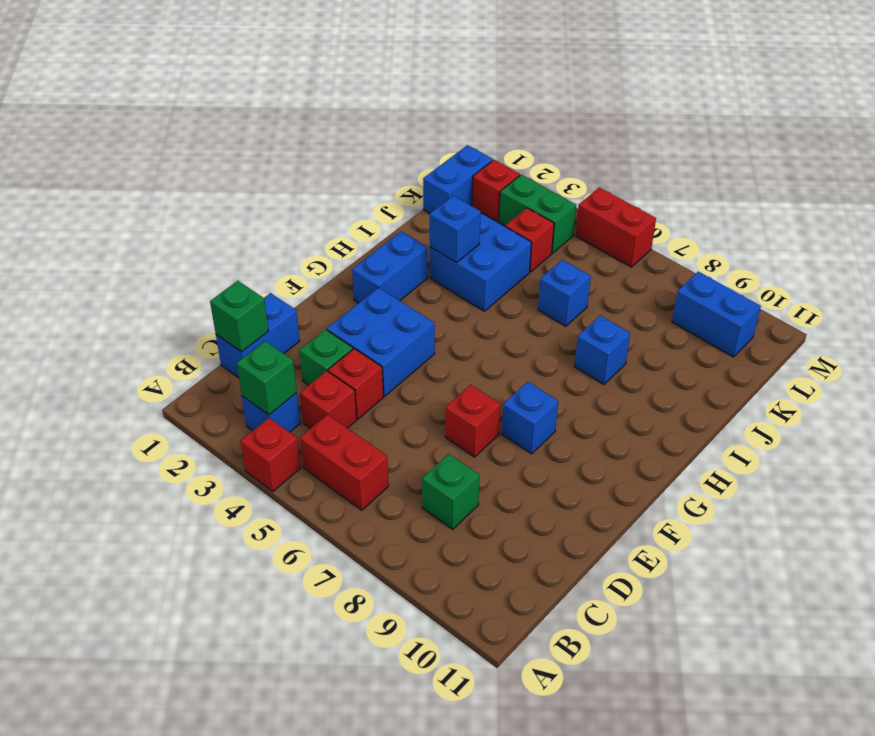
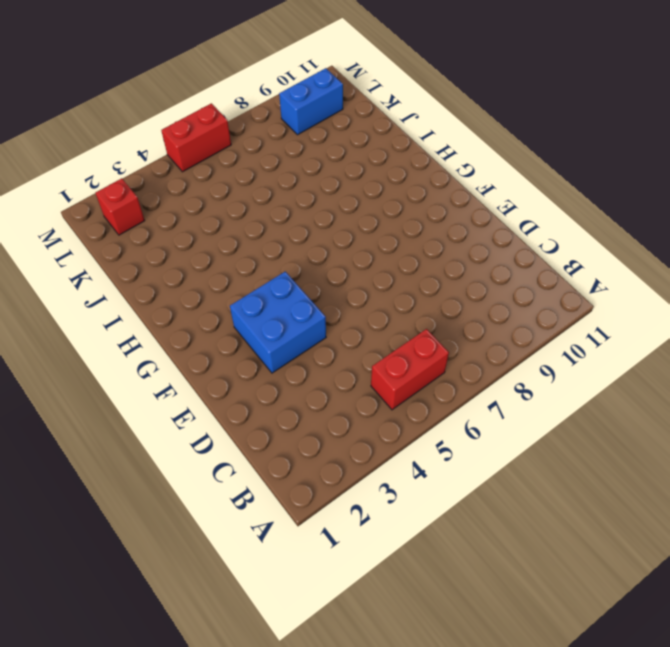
none -> red brick A4 level 1
none -> blue brick B3 level 1
none -> blue brick C1:D1 level 1

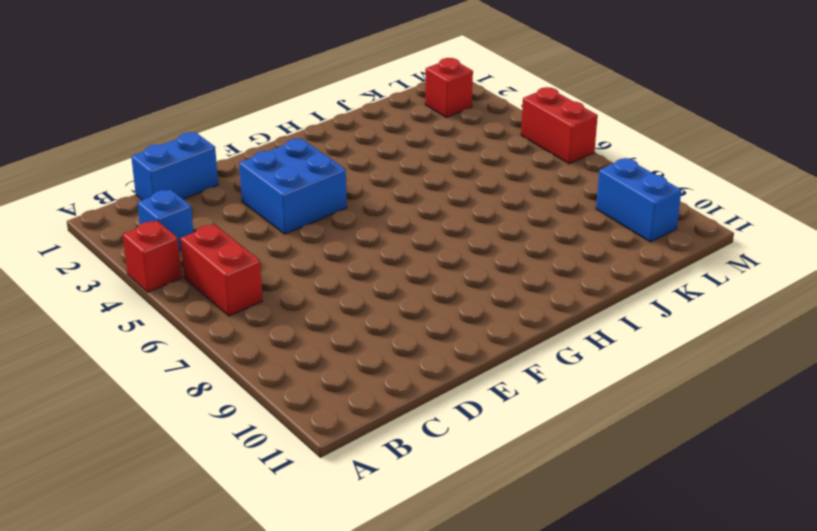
none -> red brick C4 level 1
none -> green brick C8 level 1
none -> green brick D3 level 1

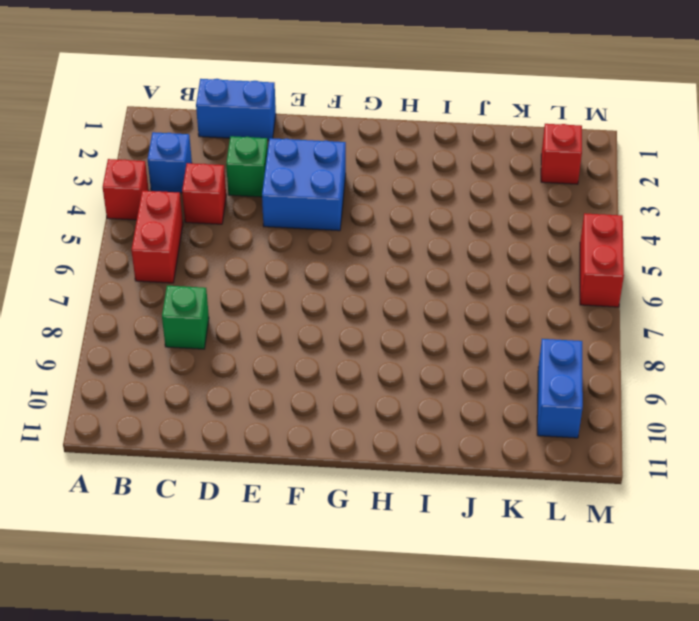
none -> red brick D4 level 1
none -> red brick E7 level 1
none -> blue brick F8 level 1

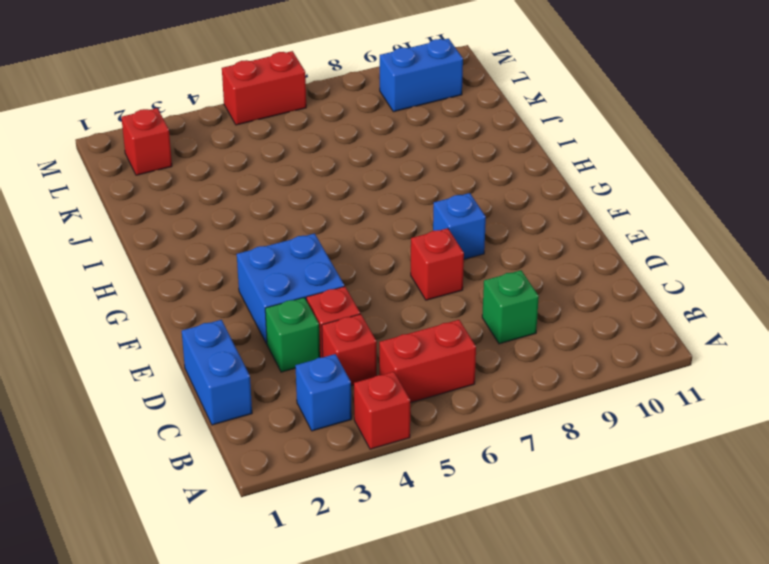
none -> blue brick G2:H2 level 1
none -> blue brick I3:J4 level 1
none -> blue brick I8 level 1

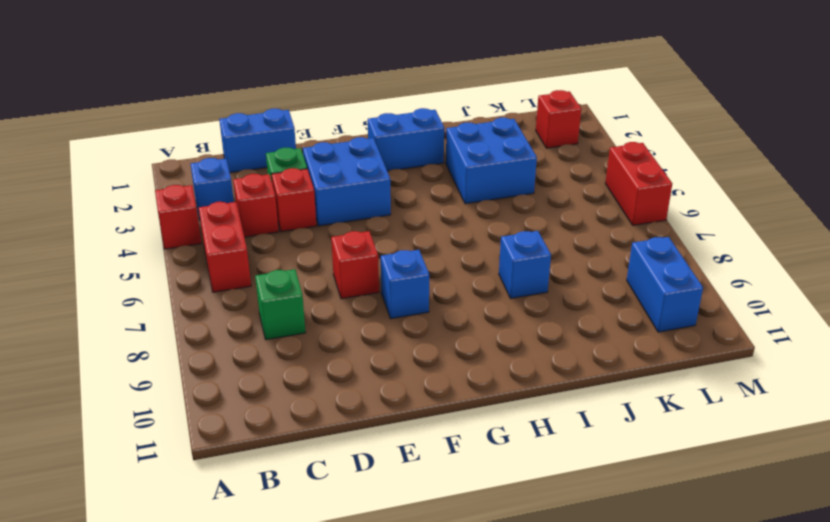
none -> blue brick J6 level 1
none -> blue brick K1:L1 level 1
none -> red brick K4 level 1

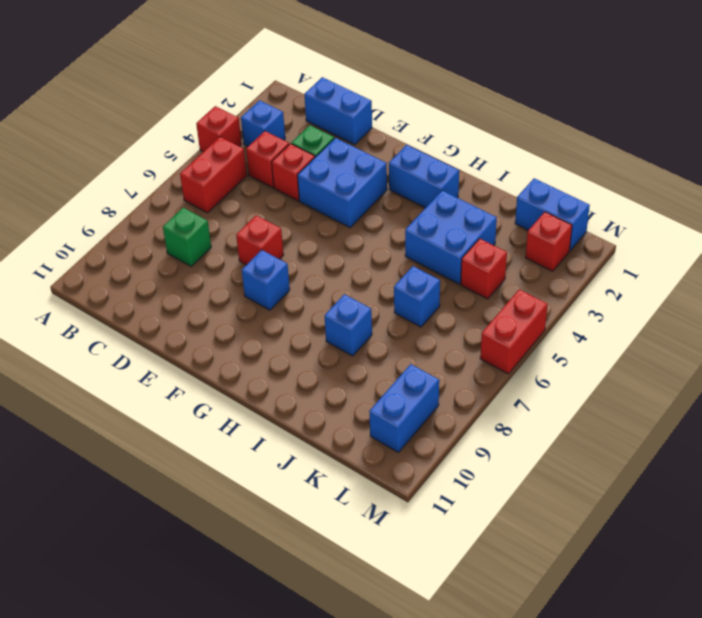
none -> green brick L3:L4 level 1
none -> green brick B3 level 2
none -> green brick C1 level 2

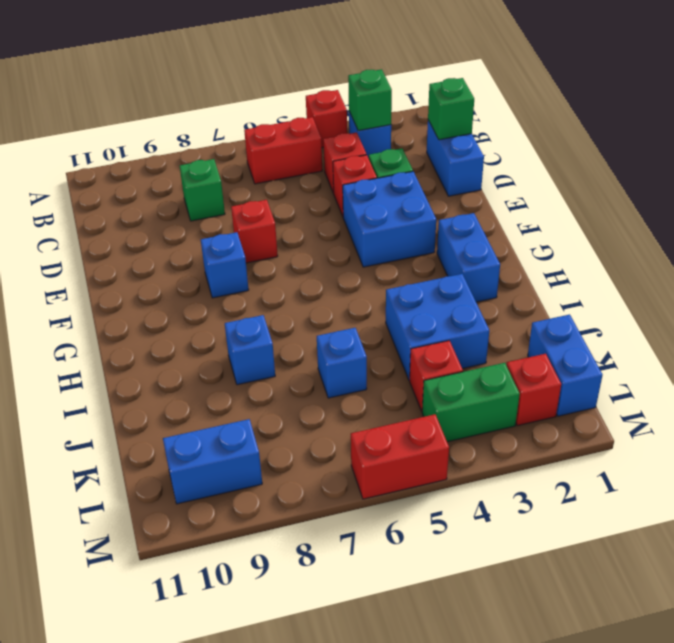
none -> blue brick I3 level 2

